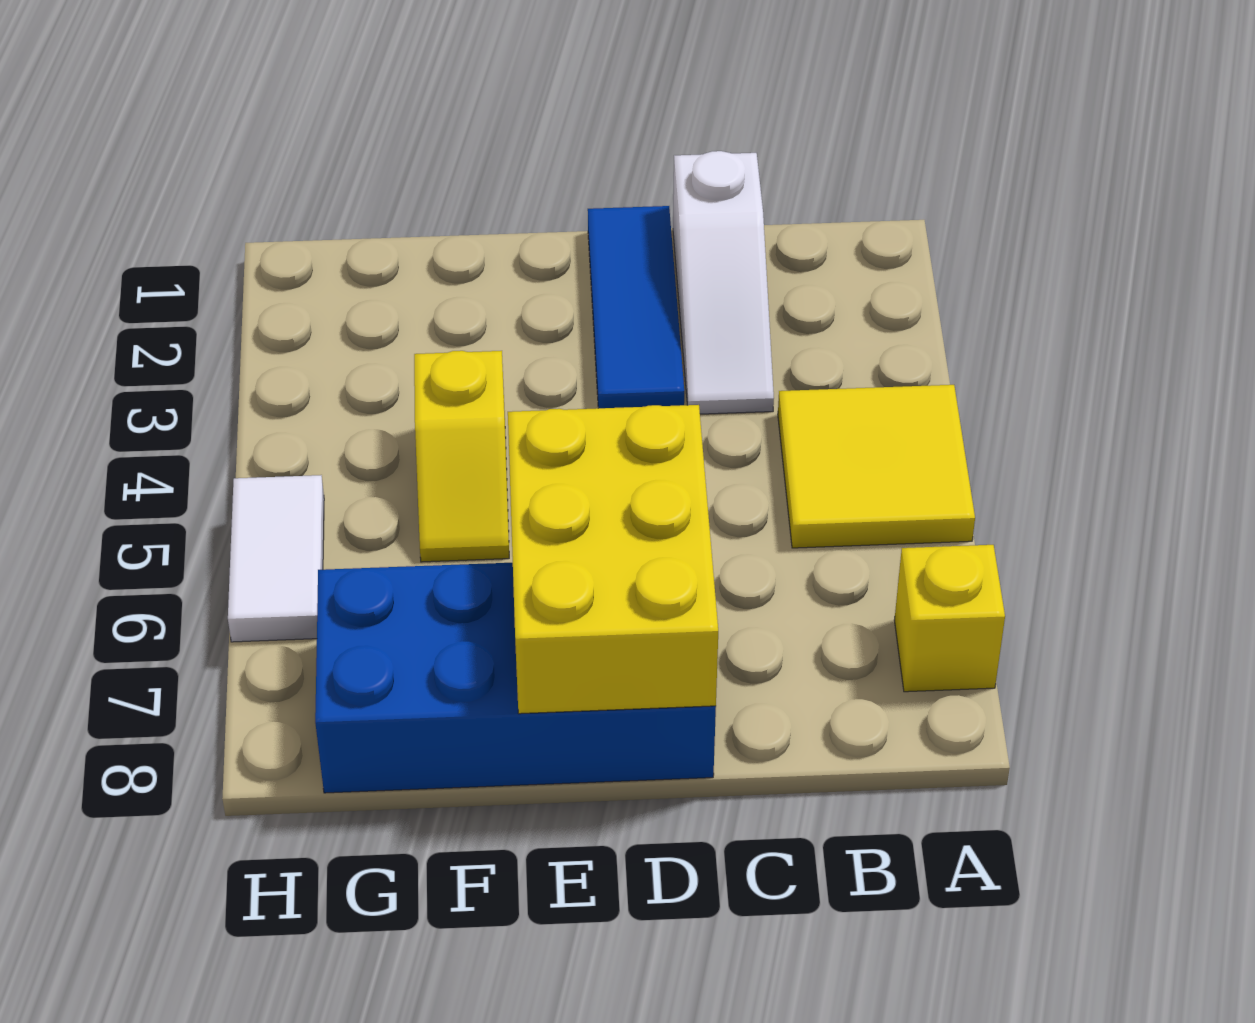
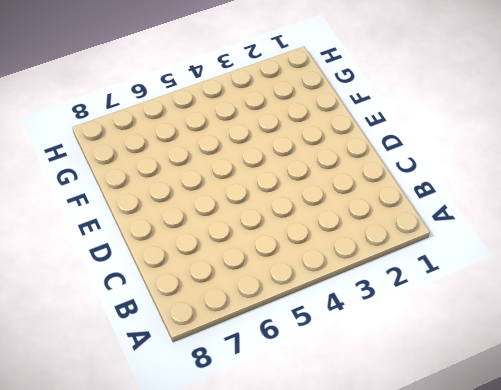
none -> yellow tile A4:B5 level 1
none -> yellow brick A7 level 1

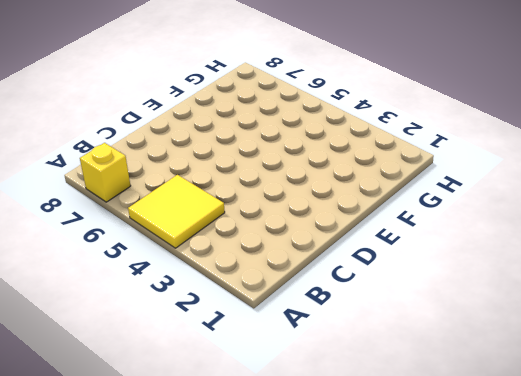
none -> white slope C1:C3 level 1 top 1
none -> blue tile D1:D3 level 1

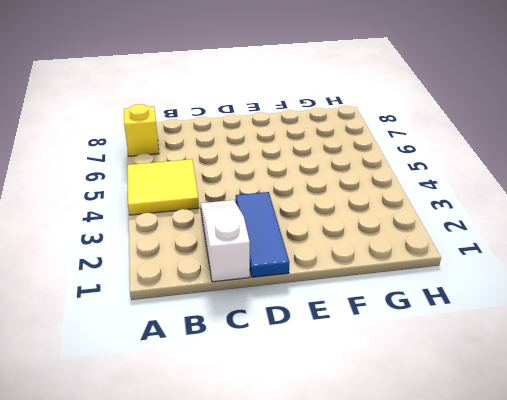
none -> blue brick D7:G8 level 1
none -> yellow slope F4:F5 level 1 top 4

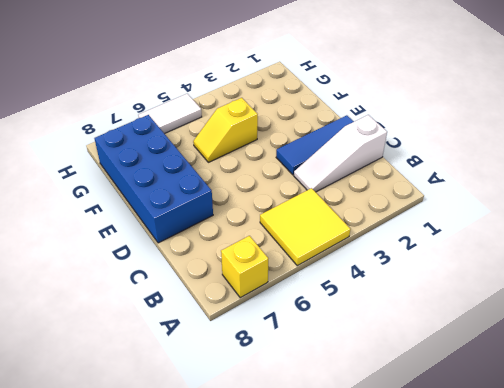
none -> yellow brick D6:E8 level 2

